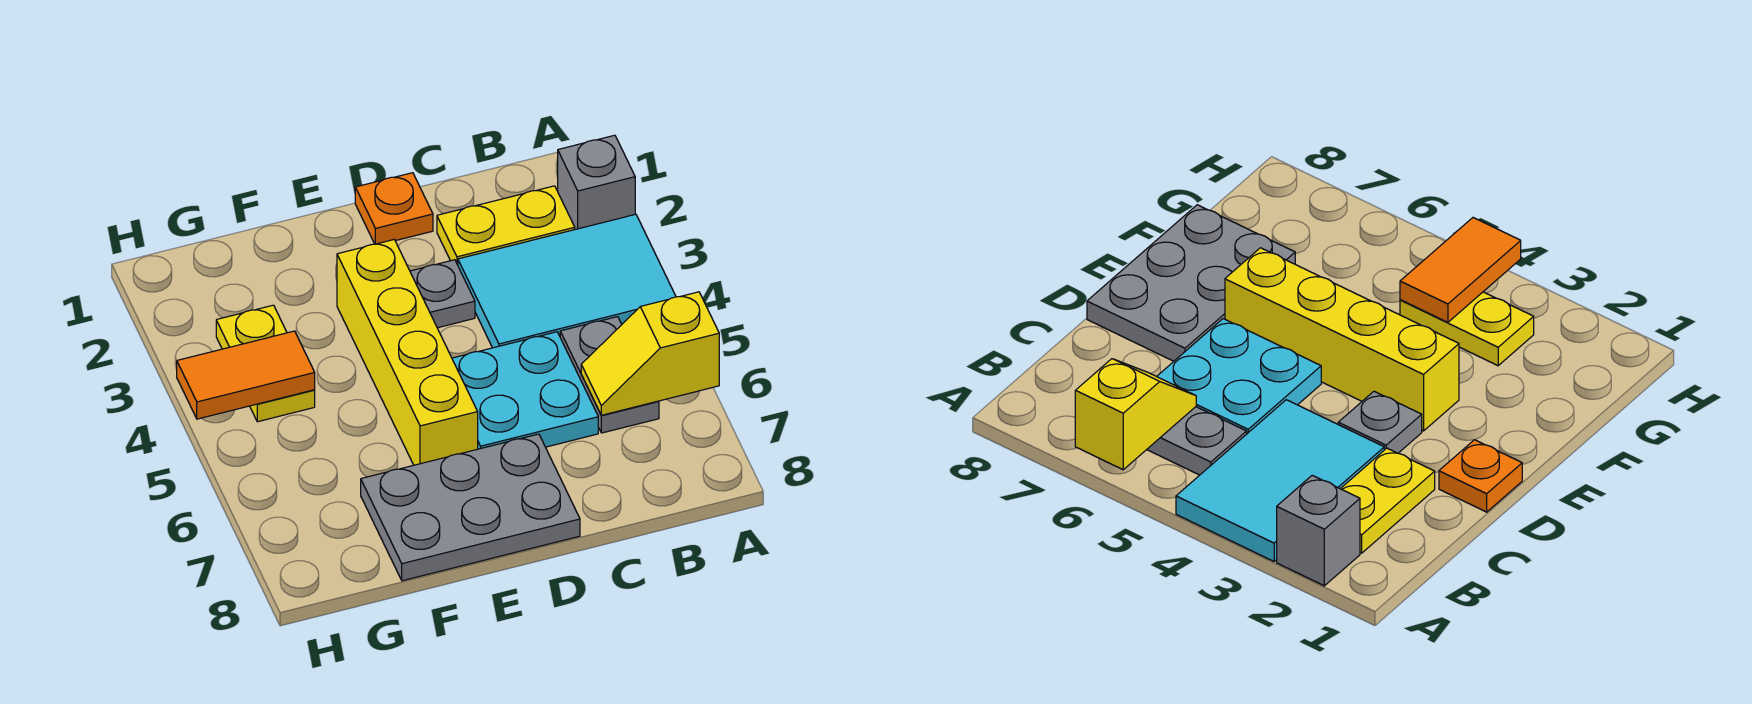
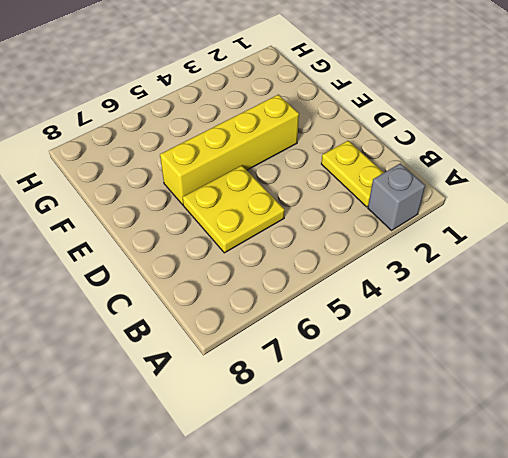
yellow plate C5:D6 level 1 -> cyan plate C5:D6 level 1
none -> cyan tile A3:C4 level 1
none -> grey plate B5:B6 level 1
none -> orange plate D1 level 1

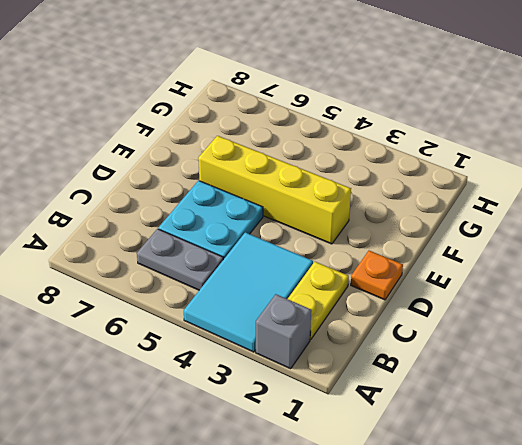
none -> grey plate D3 level 1
none -> grey plate D7:F8 level 1
none -> yellow plate G3:G4 level 1

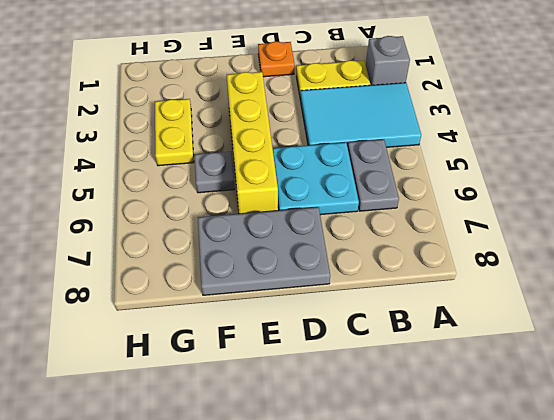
grey plate F5 level 1 -> grey plate D3 level 1
none -> yellow slope A6:B6 level 2 top A
none -> orange tile G4:H4 level 2

